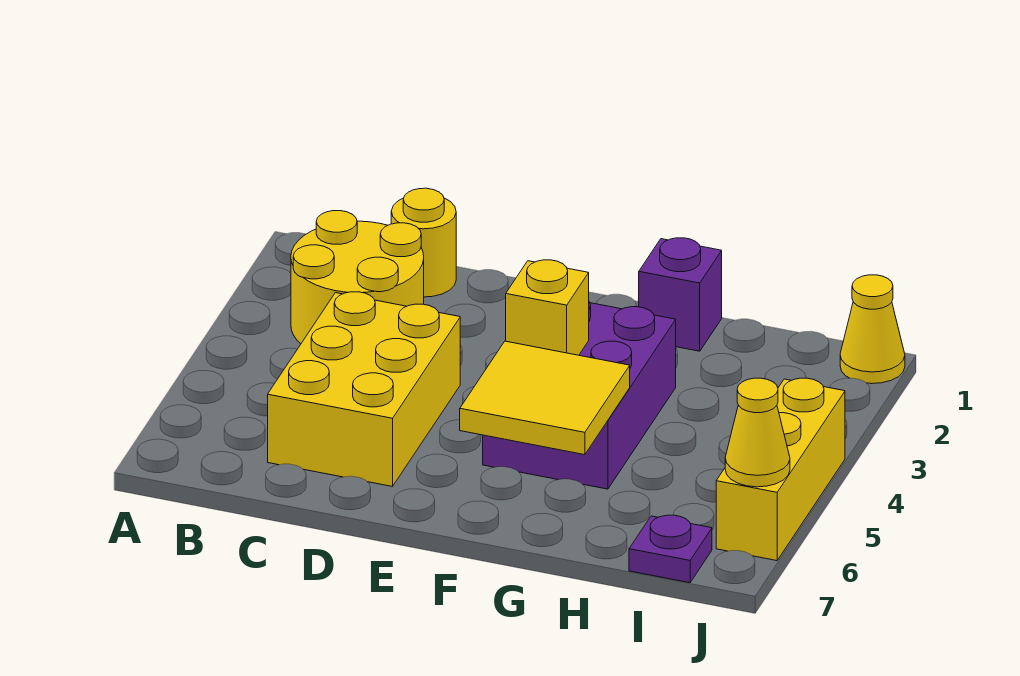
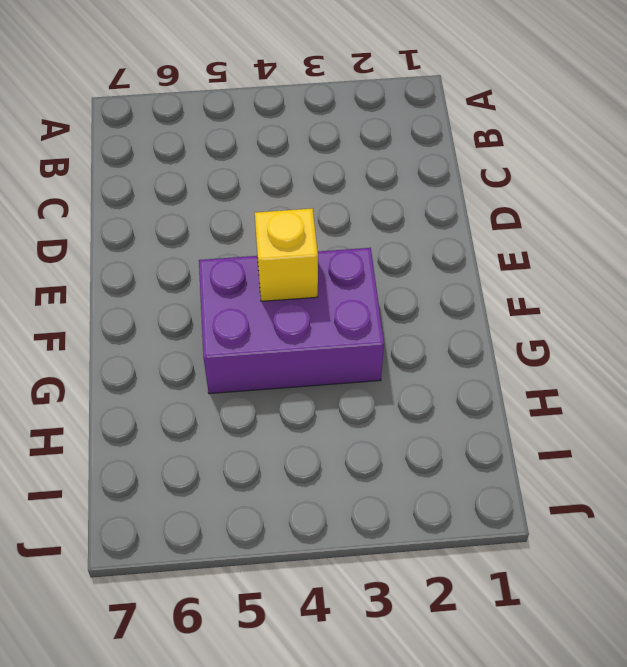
none -> yellow round brick B2:C3 level 1
none -> yellow round brick C1 level 1

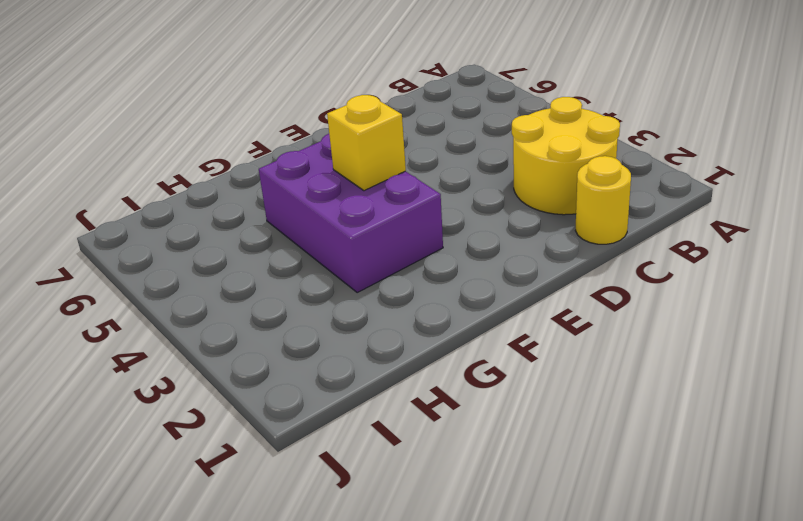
none -> yellow brick C4:D6 level 1
none -> purple brick G1 level 1

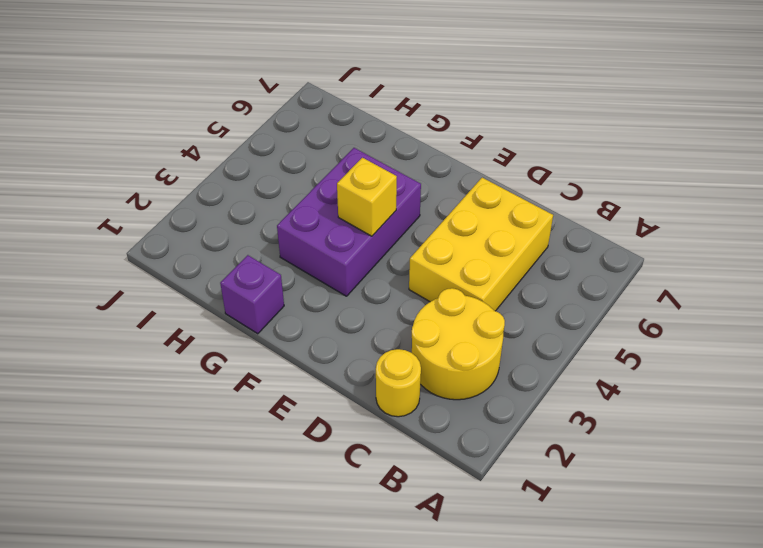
none -> purple plate I7 level 1
none -> yellow cone J1 level 1

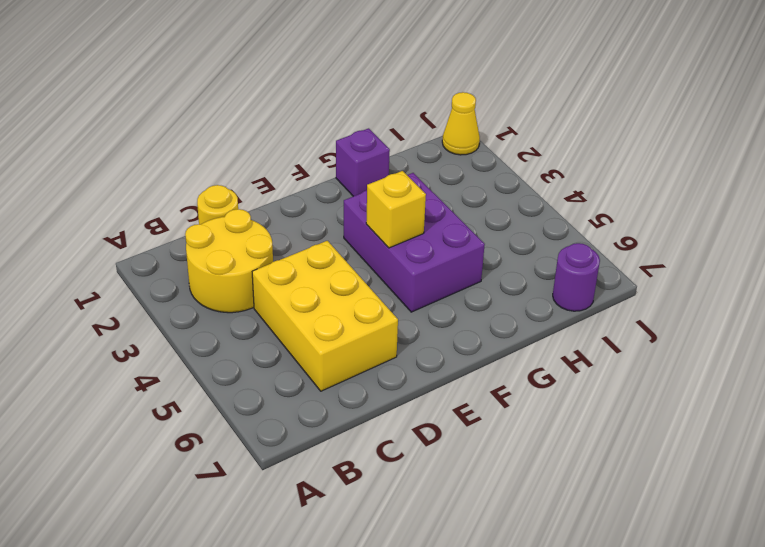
purple round brick I7 level 1 -> purple plate I7 level 1
none -> yellow brick J4:J6 level 1
none -> yellow tile F5:G6 level 2

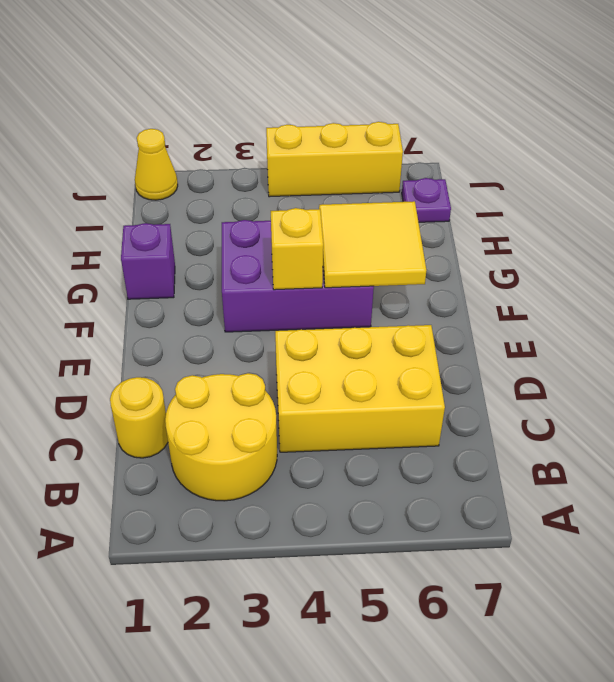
none -> yellow cone J6 level 2

